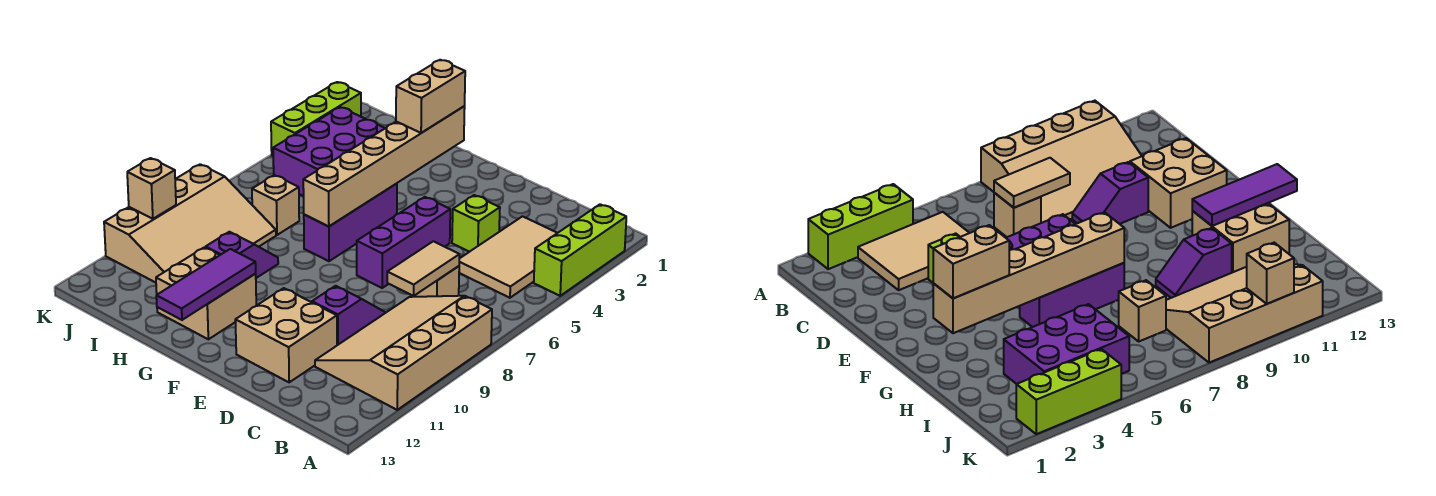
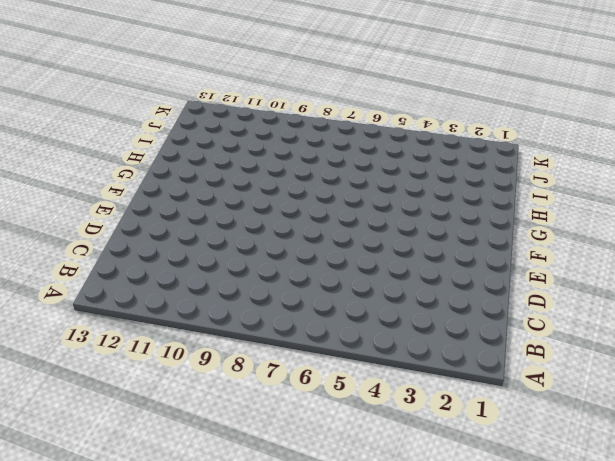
none -> lime brick A2:A4 level 1
none -> tan slope A8:C11 level 1 top A
none -> tan tile B3:C5 level 1

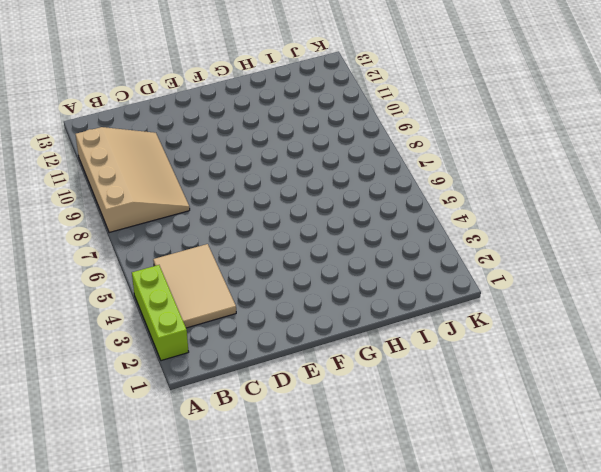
none -> tan brick C7 level 1
none -> lime brick D4 level 1
none -> purple slope D9:D10 level 1 top 10

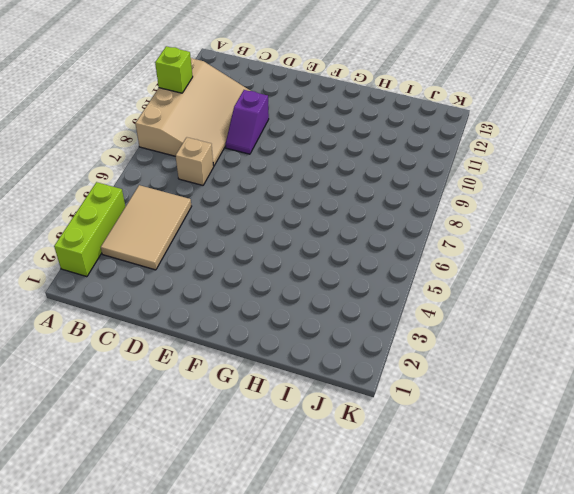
lime brick A10 level 2 -> lime brick D4 level 1
none -> tan brick D11:E12 level 1
none -> purple brick E5:E7 level 1
none -> purple brick G5:G7 level 1

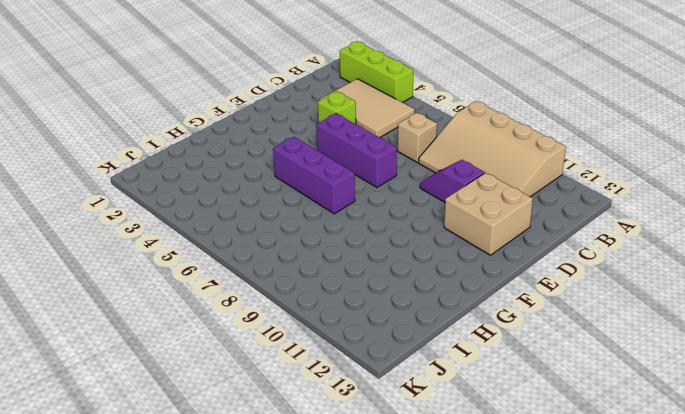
none -> tan brick G11:H12 level 1
none -> purple slope H9:H10 level 1 top 10
none -> purple brick I3:J5 level 1

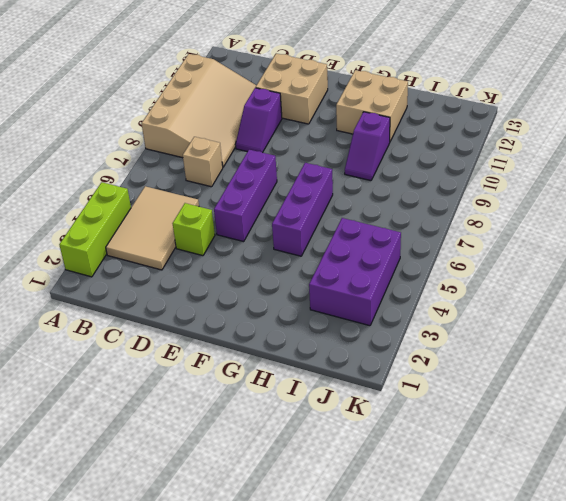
none -> tan brick I7 level 1
none -> tan slope I8:K11 level 1 top K
none -> lime brick K2:K4 level 1

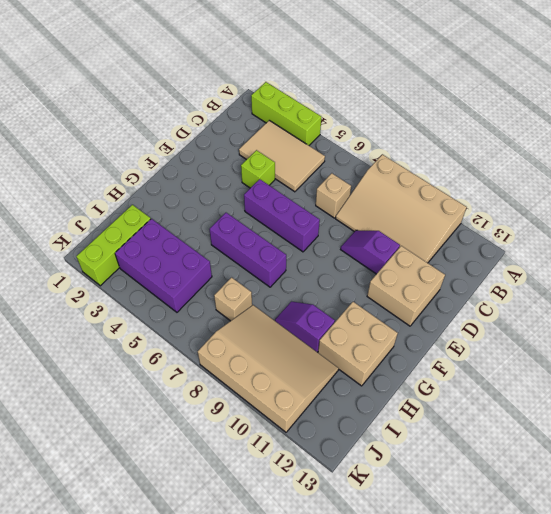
lime brick I2:K2 level 1 -> lime brick K2:K4 level 1
none -> tan tile C7:C8 level 2
none -> tan brick G2:G7 level 2
none -> purple tile G11:G13 level 2

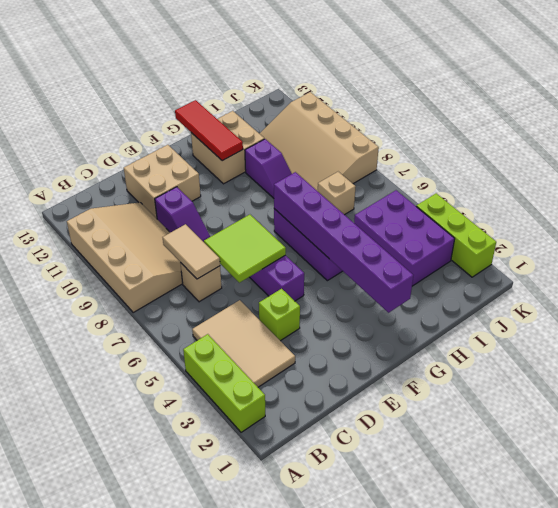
lime tile D6:E7 level 2 -> none
purple brick G2:G7 level 2 -> tan brick G2:G7 level 2
red tile G11:G13 level 2 -> purple tile G11:G13 level 2
none -> tan brick K10 level 2
none -> tan brick G2:G3 level 3

